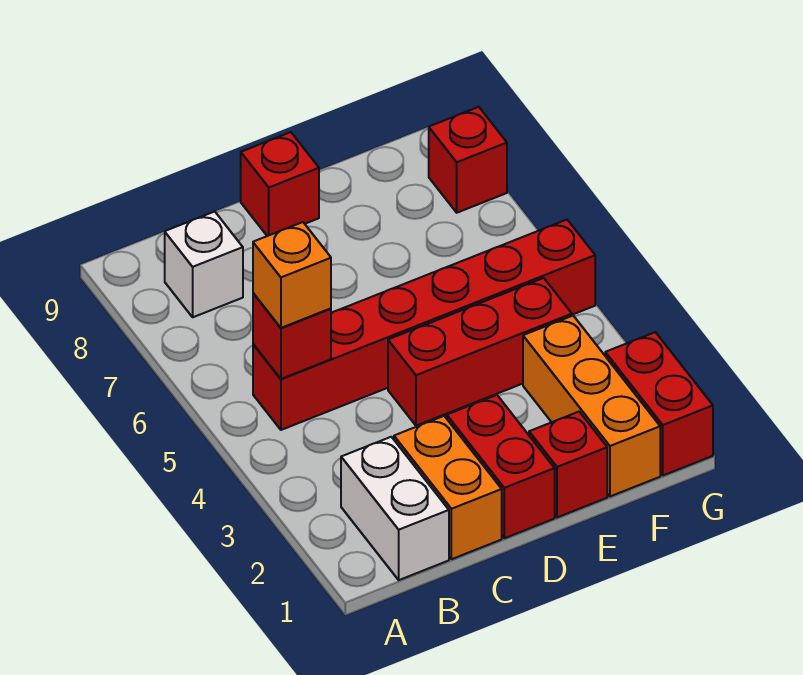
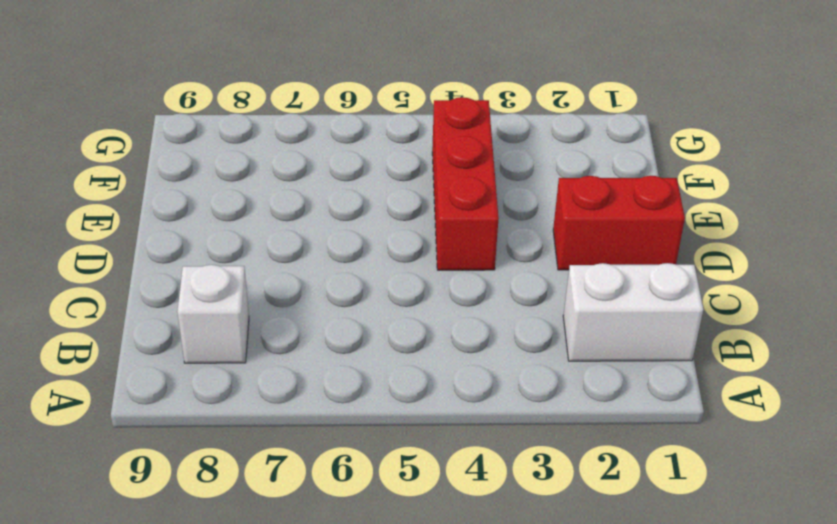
none -> red brick B5:G5 level 1
none -> orange brick C1:C2 level 1
none -> red brick D9 level 1

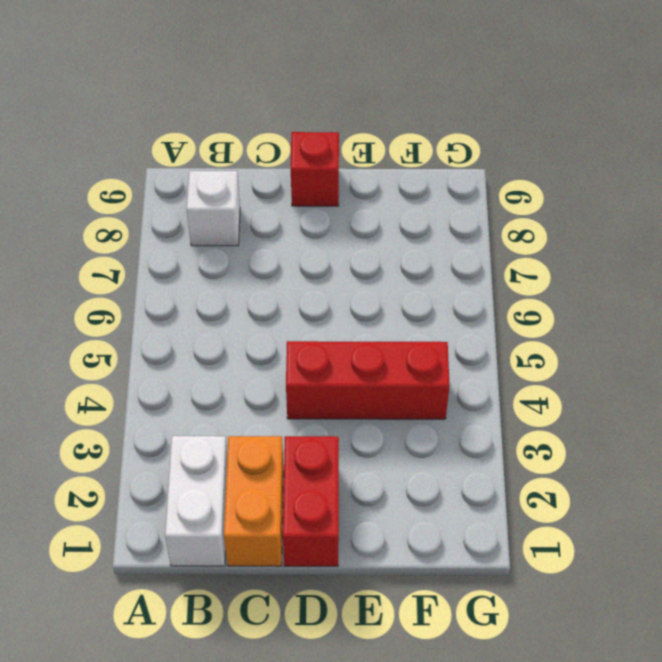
none -> red brick B5:G5 level 1
none -> red brick E1 level 1
none -> orange brick F1:F3 level 1

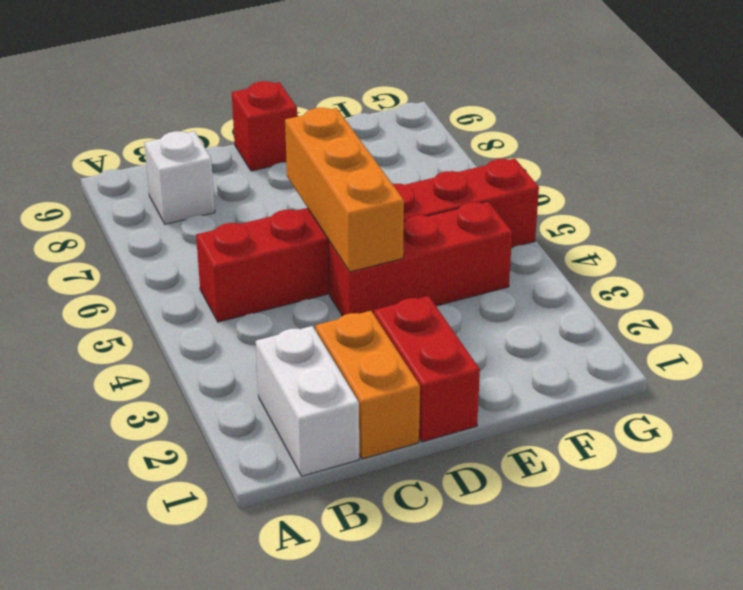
orange brick D4:D6 level 2 -> orange brick F1:F3 level 1
none -> red brick E1 level 1
none -> red brick G1:G2 level 1
none -> red brick G8 level 1

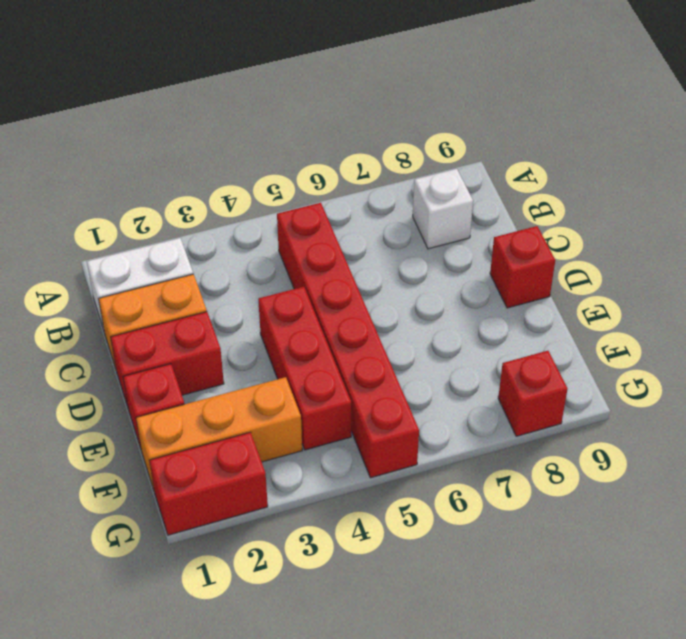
none -> red brick B5 level 2
none -> orange brick B5 level 3

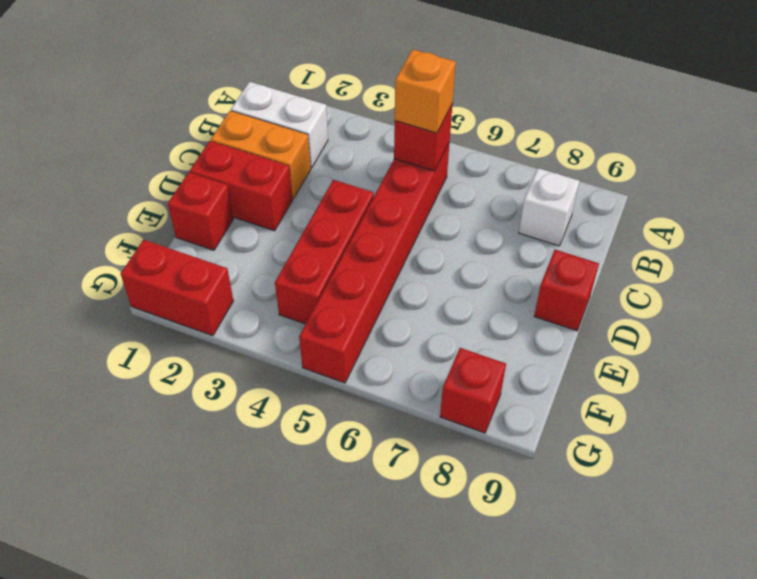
none -> orange brick F1:F3 level 1

